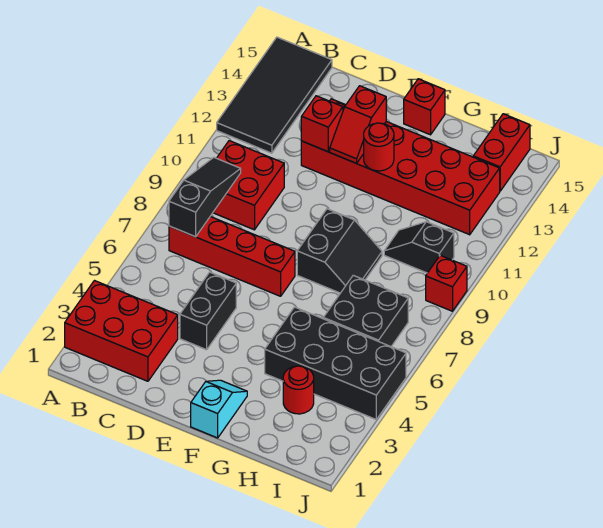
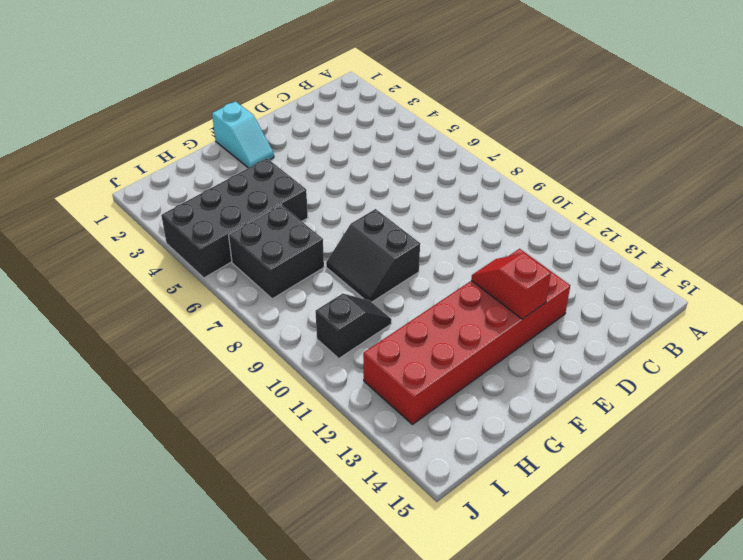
none -> red brick A2:C3 level 1
none -> black tile A12:B15 level 1
none -> red brick B7:E7 level 1

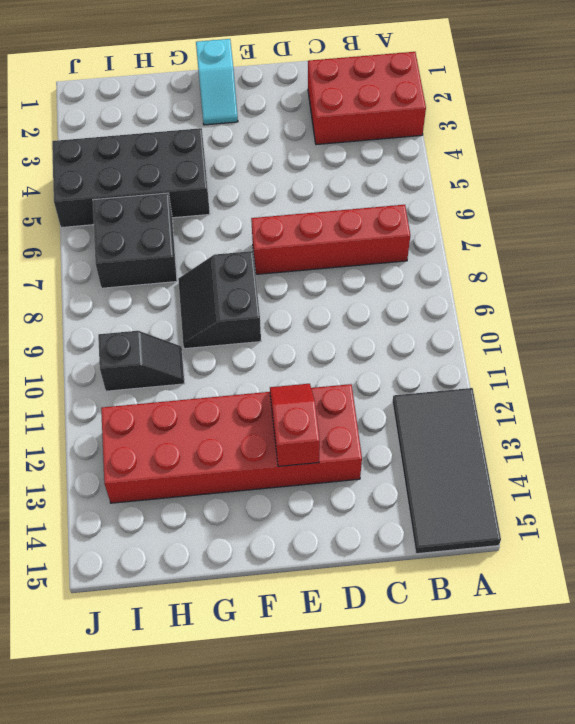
none -> red brick B9:C10 level 1
none -> black brick D4:D5 level 1
none -> red brick F15 level 1

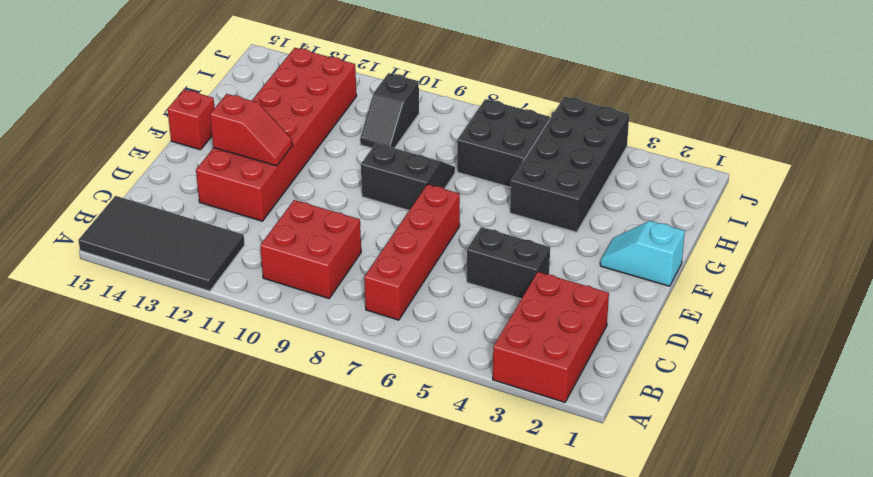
none -> red round brick H3 level 1
none -> red brick I14:I15 level 1
none -> red brick J9 level 1

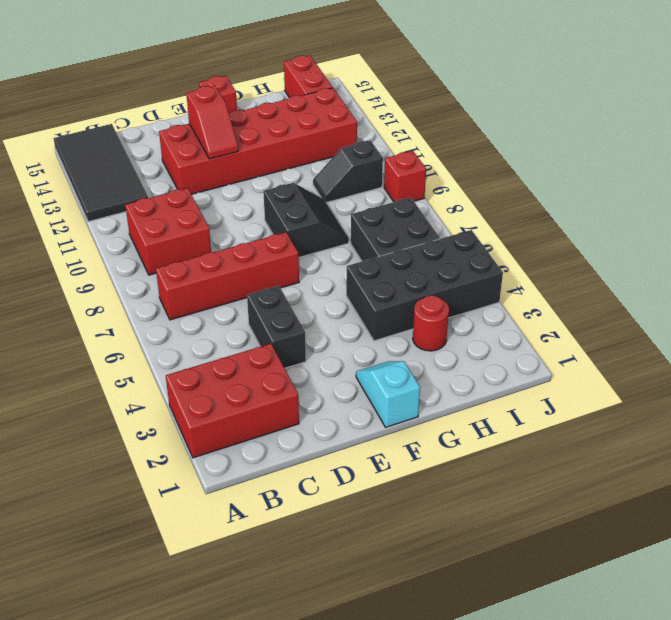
none -> black slope B7:B9 level 2 top 7
none -> red brick D12 level 2
none -> red round brick F12 level 2

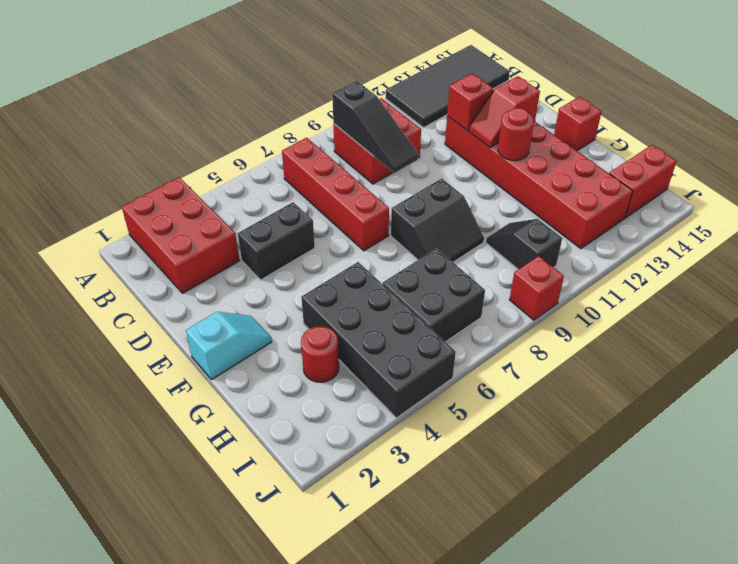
black slope B9:D9 level 2 top B -> black slope B7:B9 level 2 top 7

